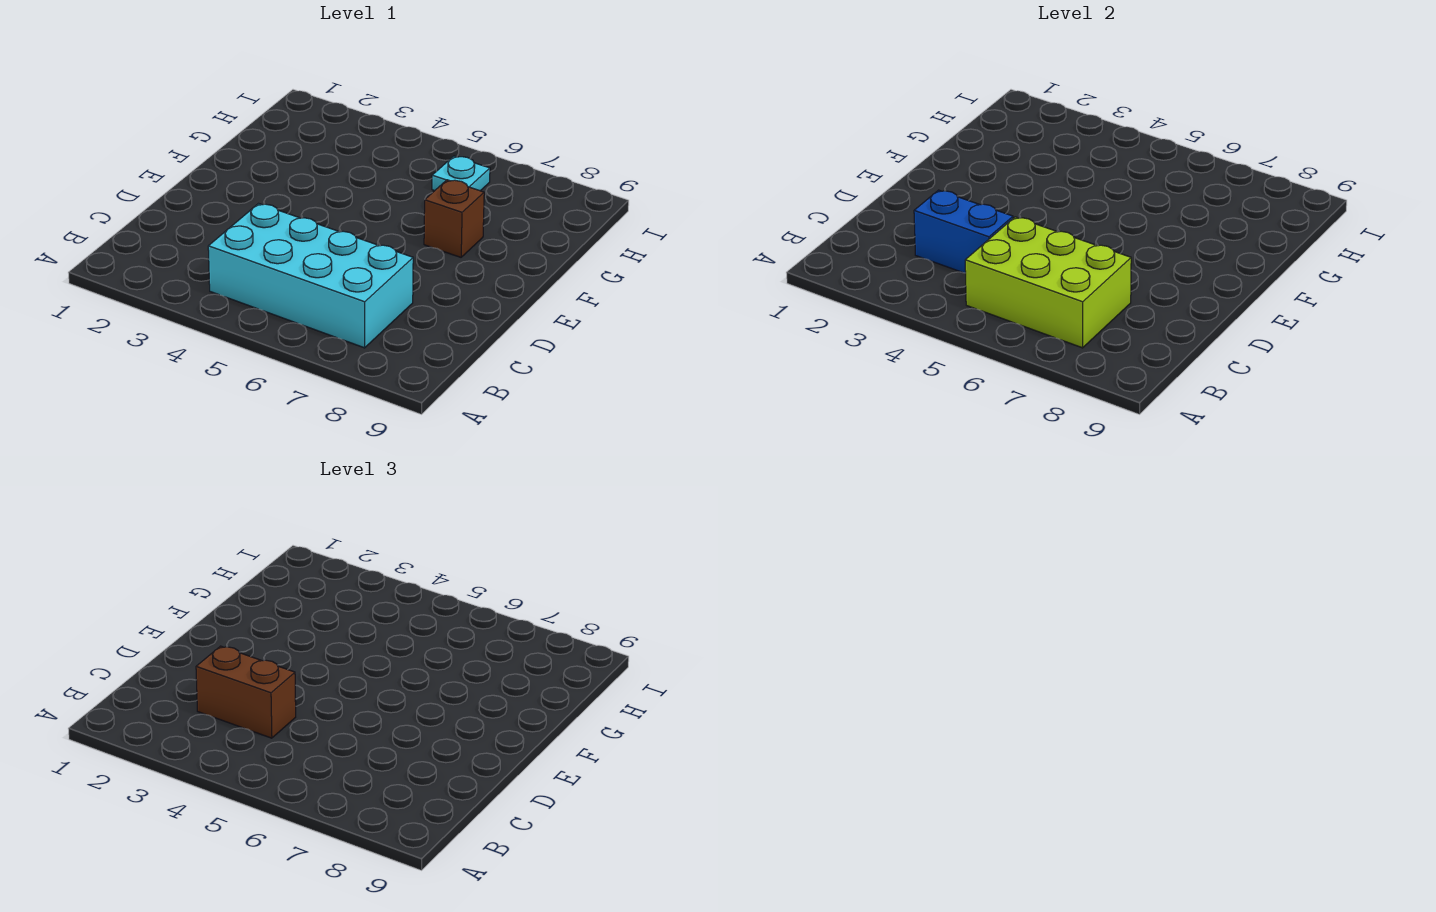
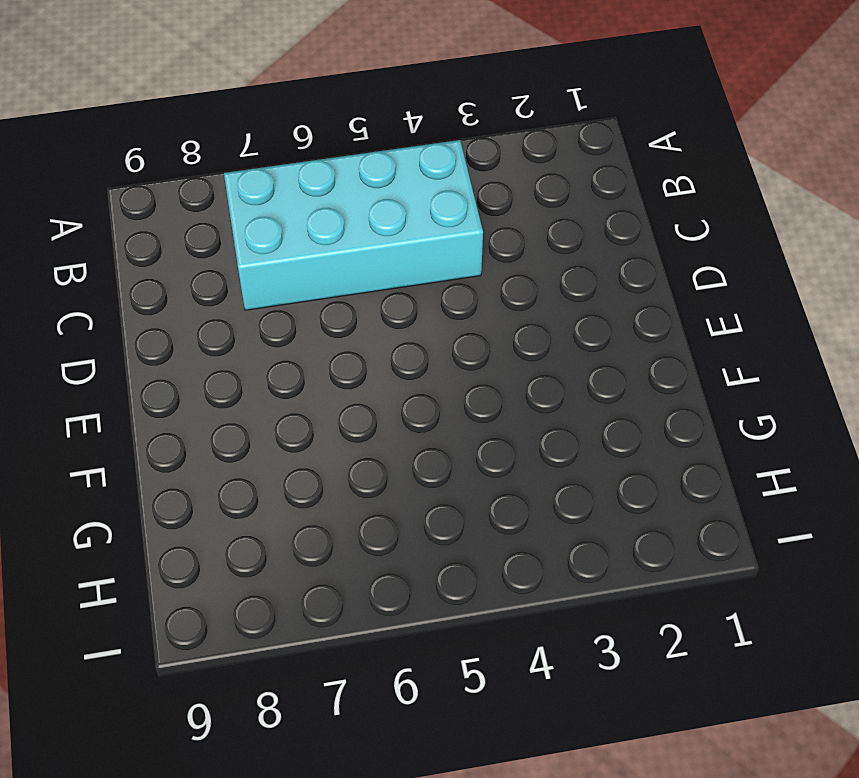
none -> brown brick F7 level 1
none -> cyan plate H6 level 1

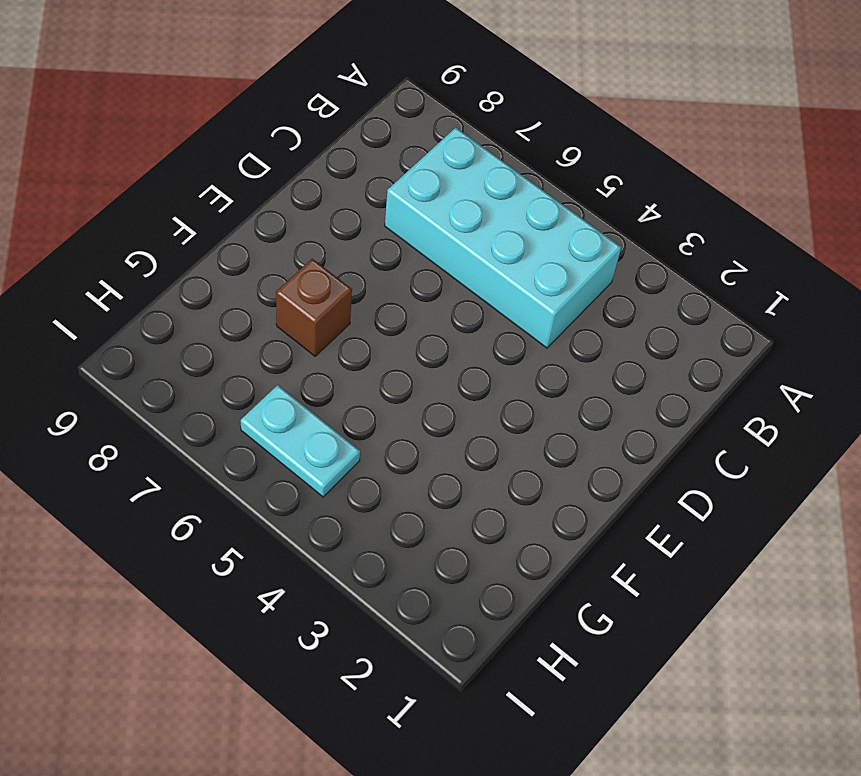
cyan plate H5:H6 level 1 -> cyan plate H6 level 1
none -> lime brick B5:C7 level 2
none -> blue brick C3:C4 level 2

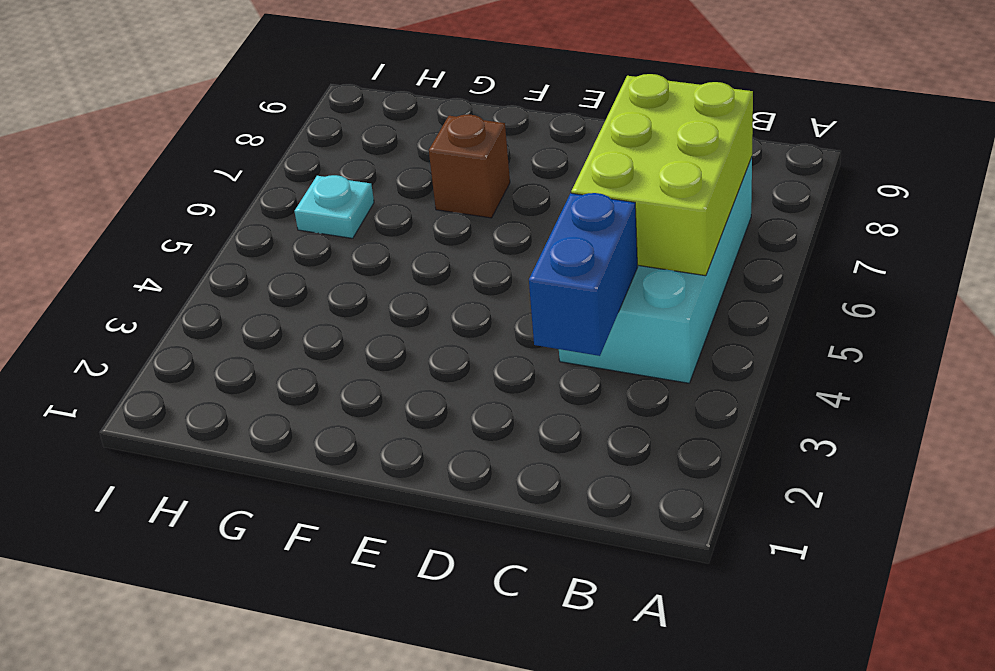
none -> brown brick C3:C4 level 3

